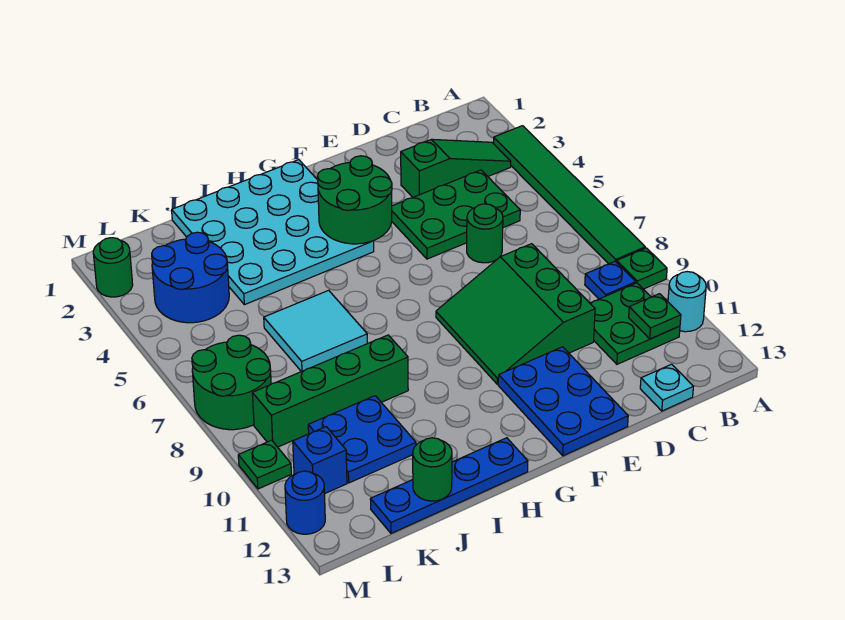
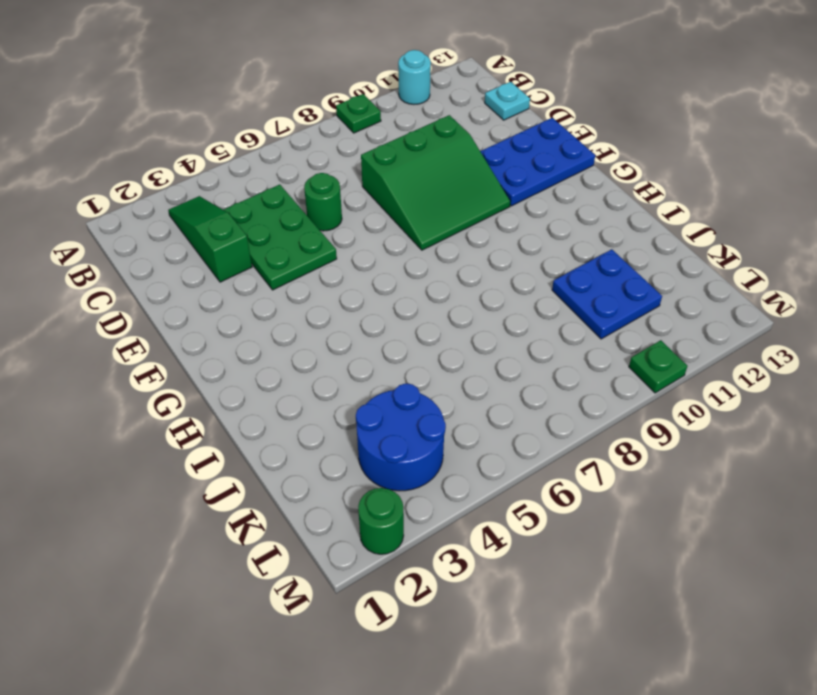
none -> green tile A3:A8 level 1
none -> blue plate B9 level 1
none -> green plate B10:C11 level 1

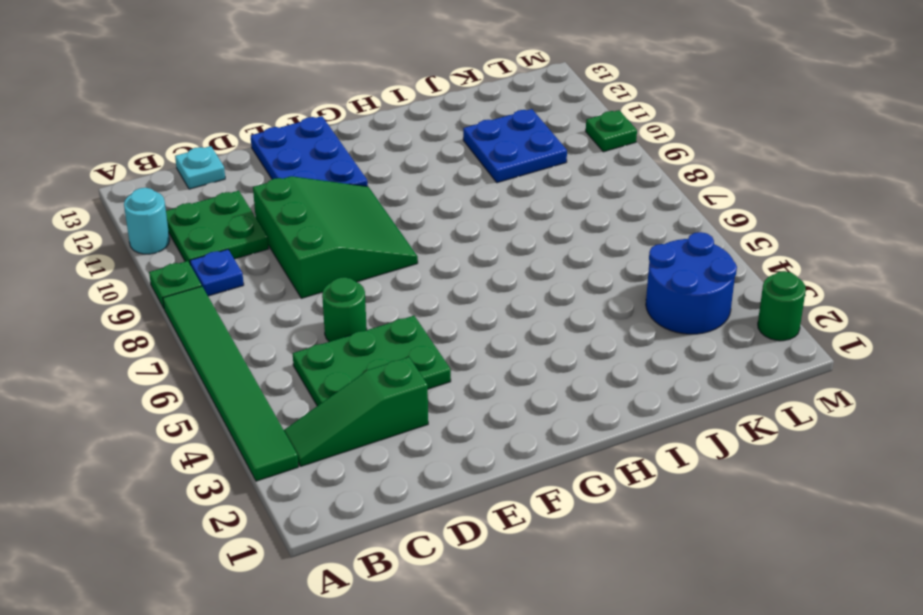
none -> cyan plate G1:J4 level 1
none -> blue plate H13:K13 level 1
none -> cyan tile I6:J7 level 1

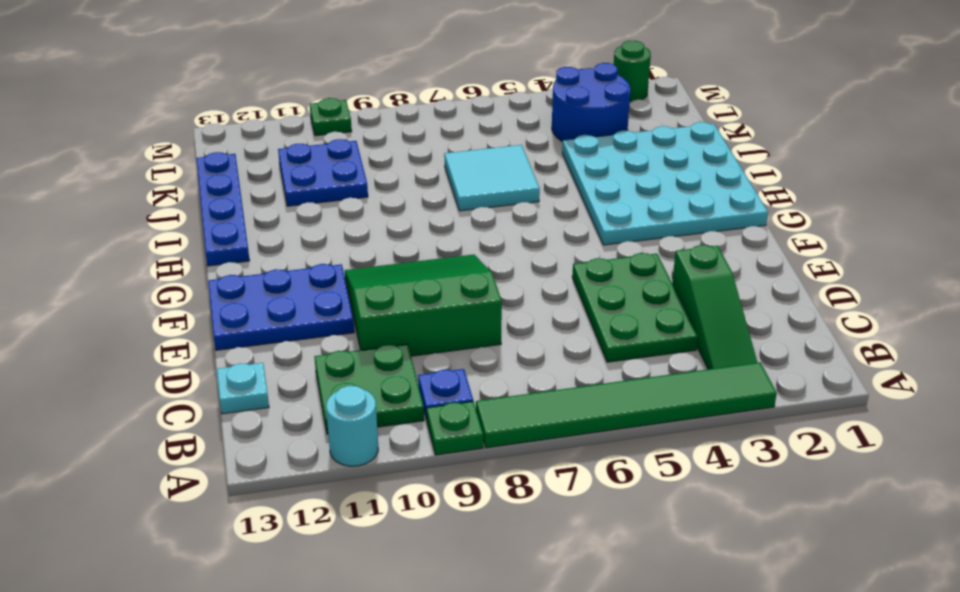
none -> green round brick D6 level 1
none -> green brick I9:L9 level 1
none -> green round brick L7:M8 level 1

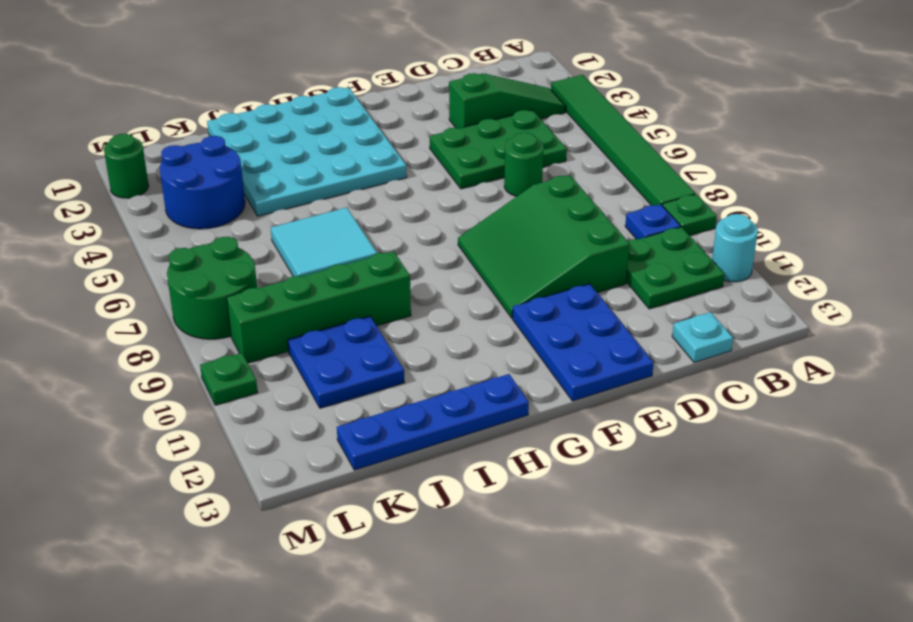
none -> blue brick L11 level 1
none -> blue round brick M12 level 1
none -> green plate B11 level 2

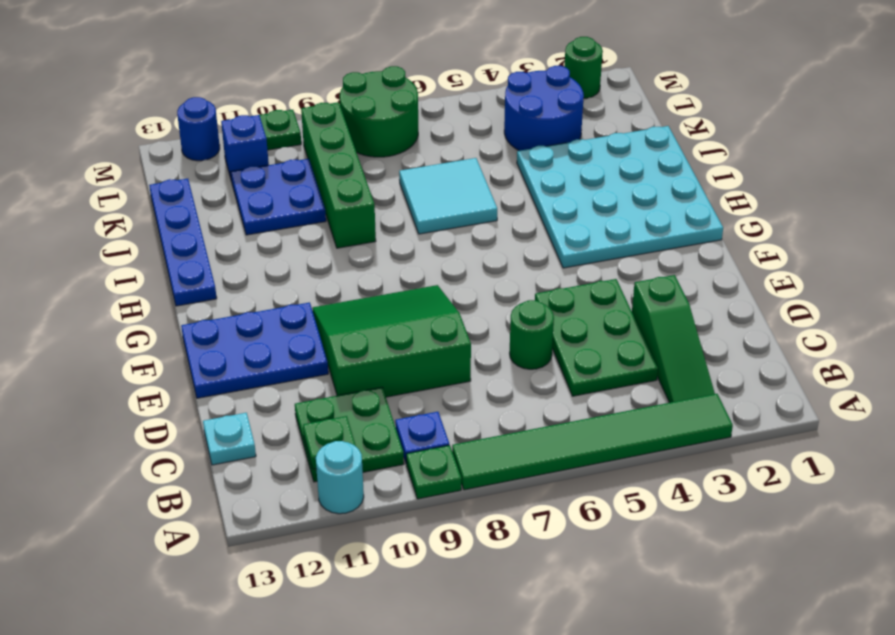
none -> green round brick F3:G4 level 2
none -> green round brick J13 level 2

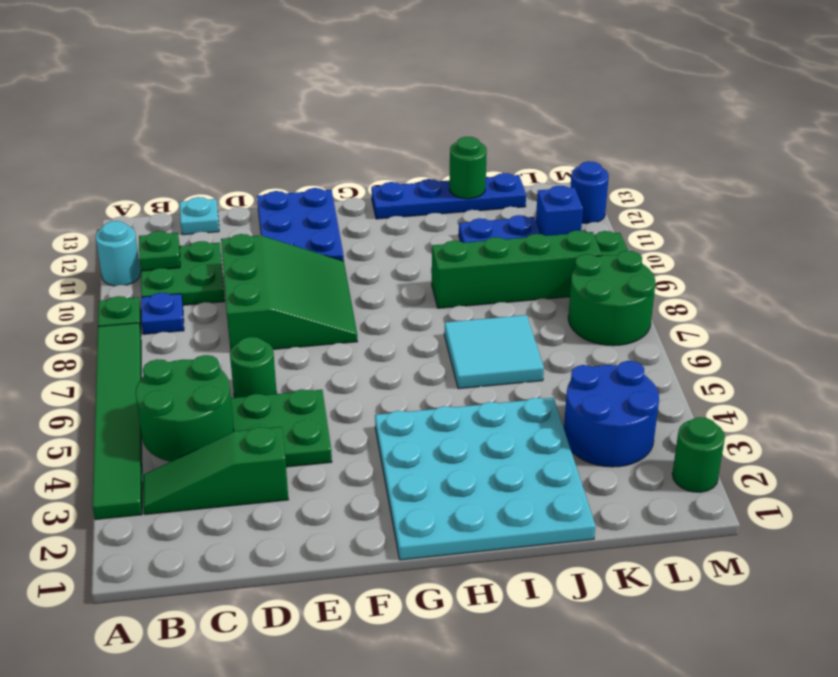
green round brick B4:C5 level 2 -> green round brick F3:G4 level 2

